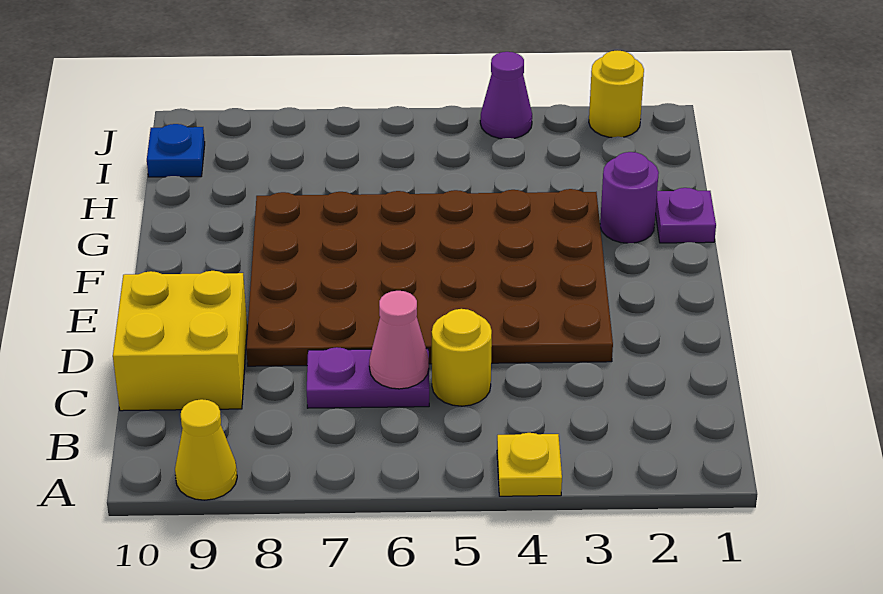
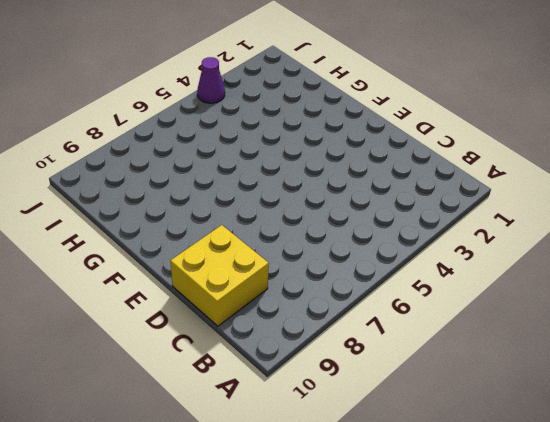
none -> yellow plate A4 level 1
none -> yellow cone A9 level 1
none -> yellow round brick C5 level 1

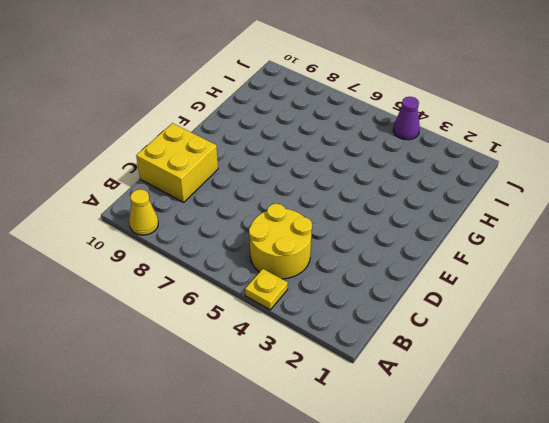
yellow round brick B4:C5 level 1 -> yellow round brick C5 level 1
none -> purple plate C6:C7 level 1
none -> brown plate D3:G8 level 1
none -> purple plate G1 level 1

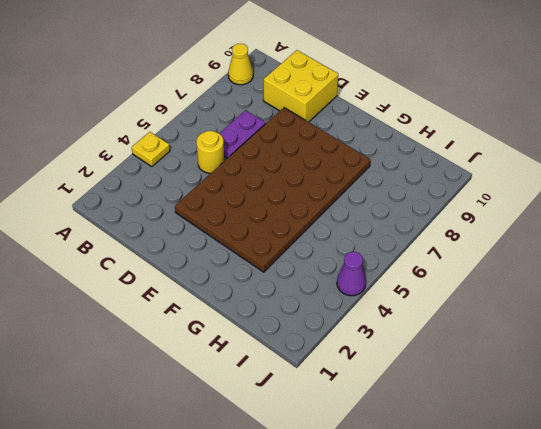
none -> purple plate G1 level 1
none -> purple round brick G2 level 1
none -> blue plate I10 level 1

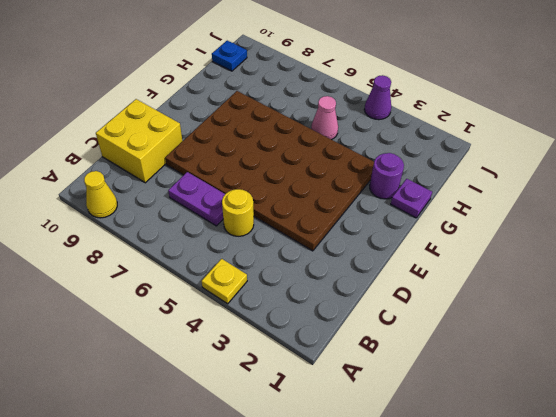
pink cone H5 level 1 -> pink cone C6 level 2
none -> yellow round brick J2 level 1

